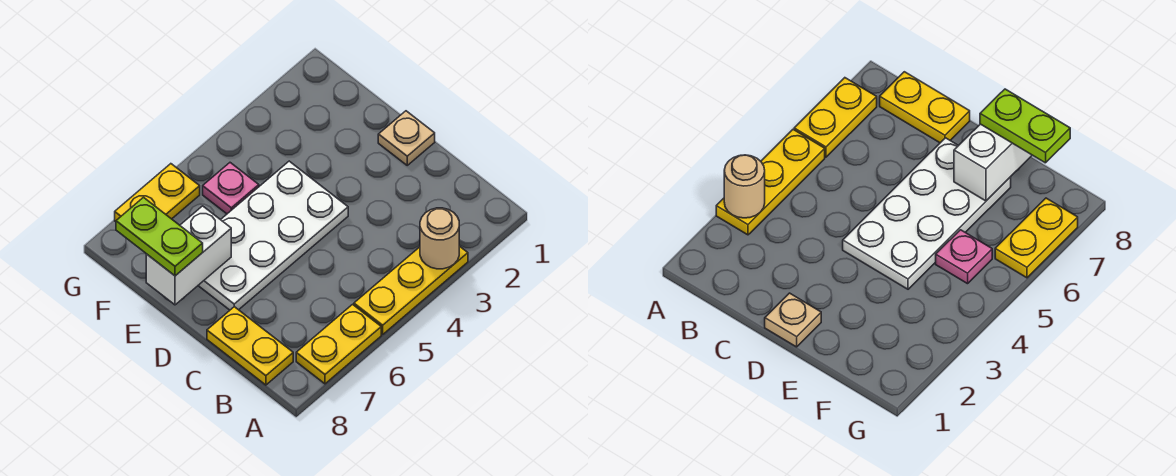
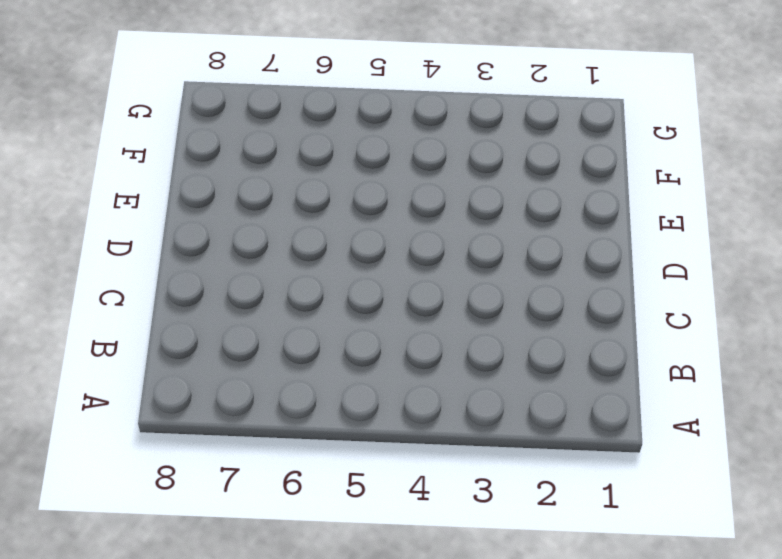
none -> yellow plate A3:A5 level 1
none -> yellow plate A6:A7 level 1

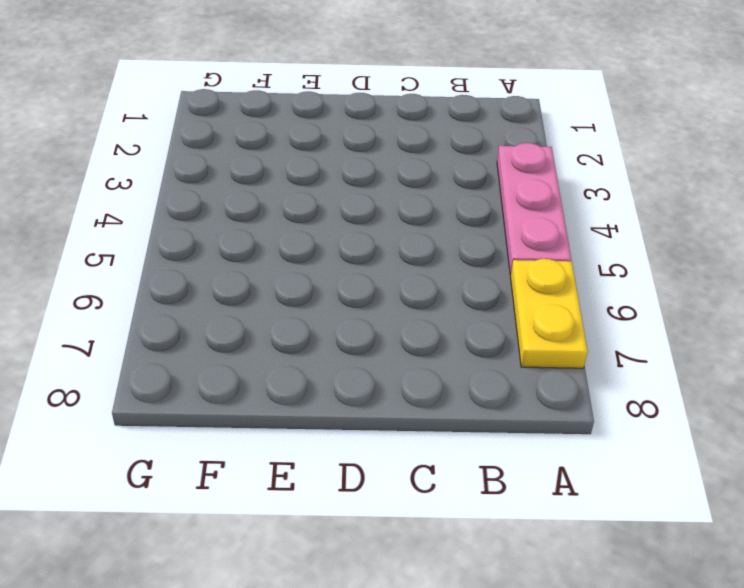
pink plate A3:A5 level 1 -> yellow plate A3:A5 level 1
none -> yellow plate B8:C8 level 1
none -> tan plate D1 level 1

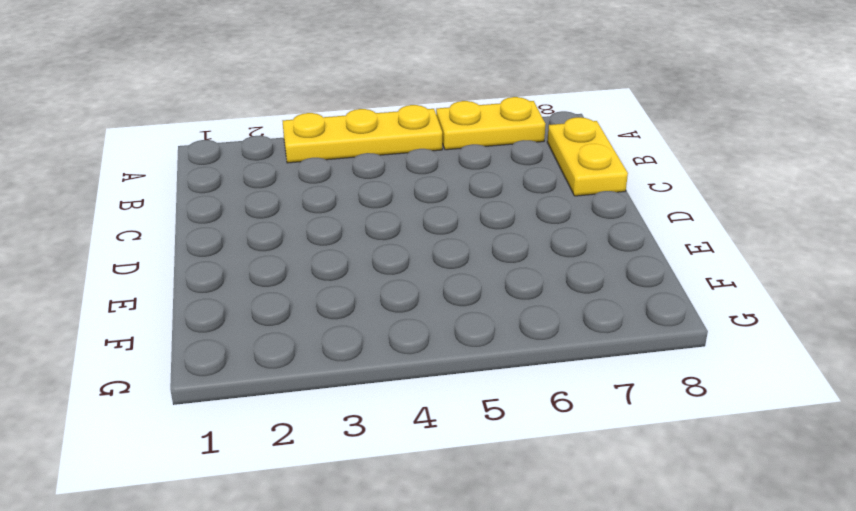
none -> tan plate D1 level 1
none -> white plate D4:E7 level 1

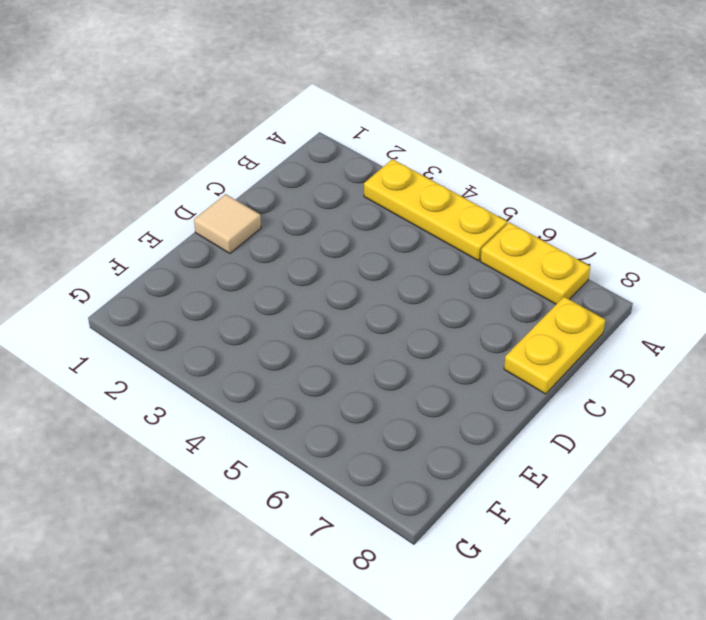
tan tile D1 level 1 -> tan plate D1 level 1
none -> white plate D4:E7 level 1
none -> pink plate F5 level 1

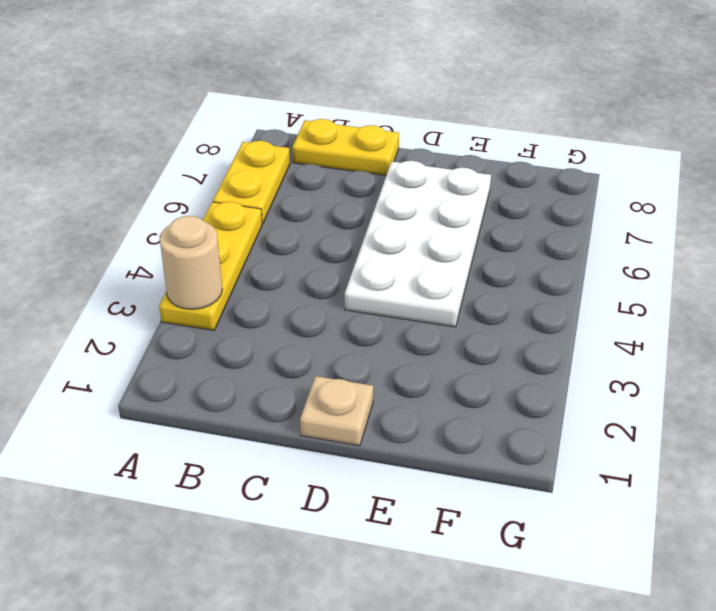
none -> pink plate F5 level 1
none -> yellow plate G6:G7 level 1

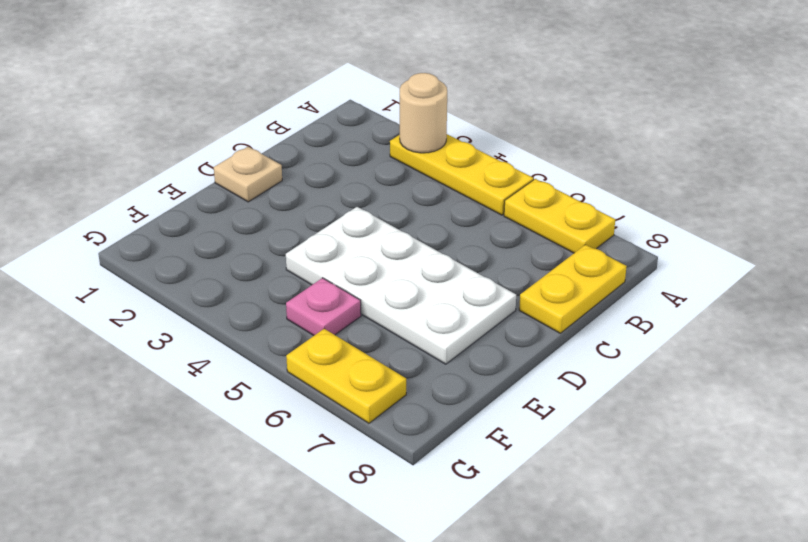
none -> white brick E7:E8 level 2
none -> lime plate E8:F8 level 3

